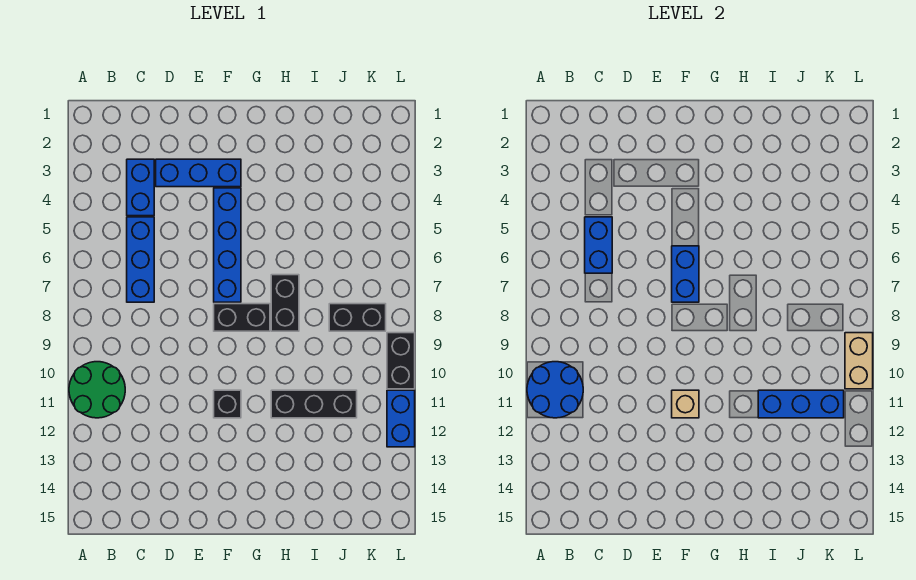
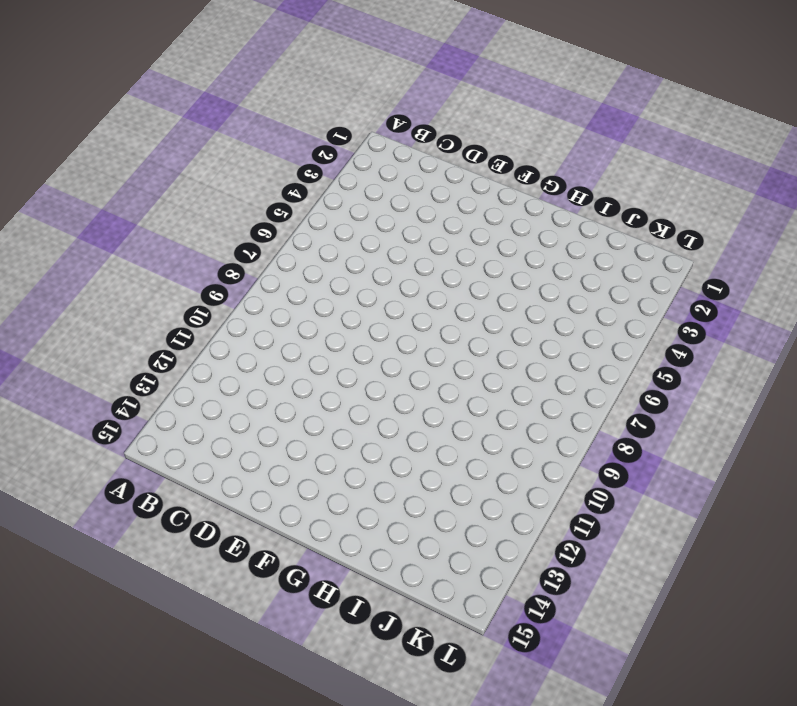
none -> green round brick A10:B11 level 1
none -> blue brick C3:C4 level 1
none -> blue brick C5:C7 level 1

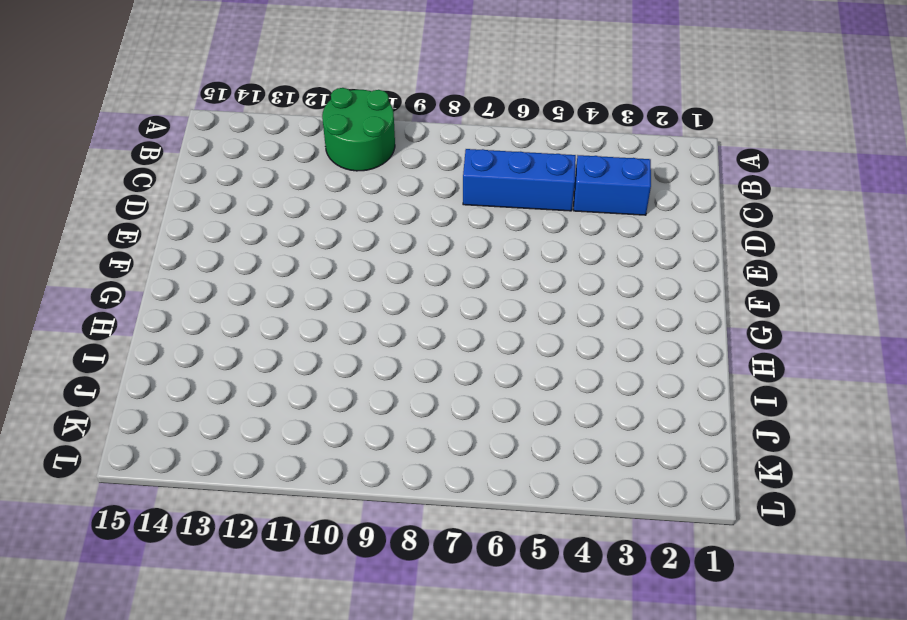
none -> blue brick D3:F3 level 1
none -> blue brick F4:F7 level 1
none -> black brick F8:G8 level 1

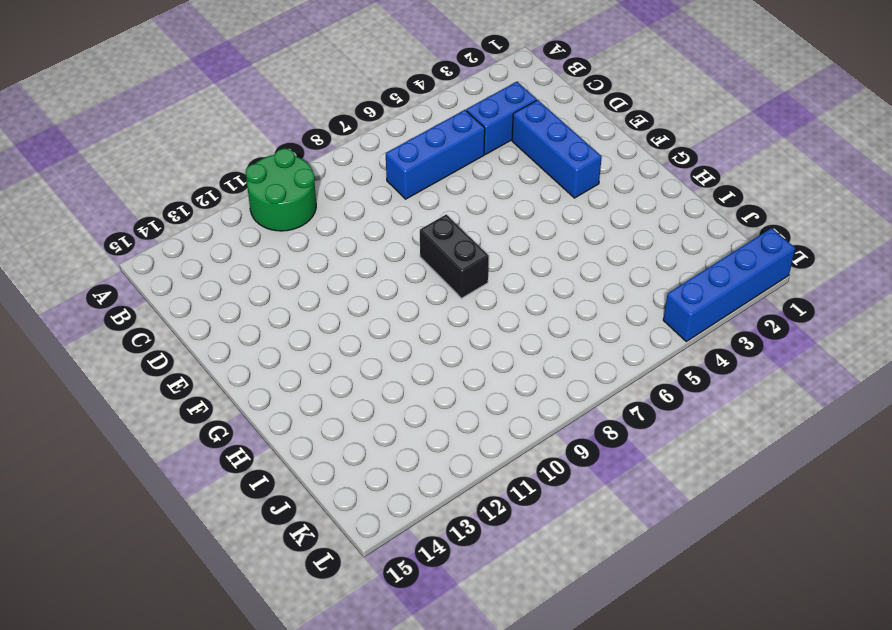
blue brick L1:L4 level 1 -> blue brick F4:F7 level 1
none -> black brick F11 level 1
none -> black brick H7:H8 level 1
none -> black brick H11:J11 level 1

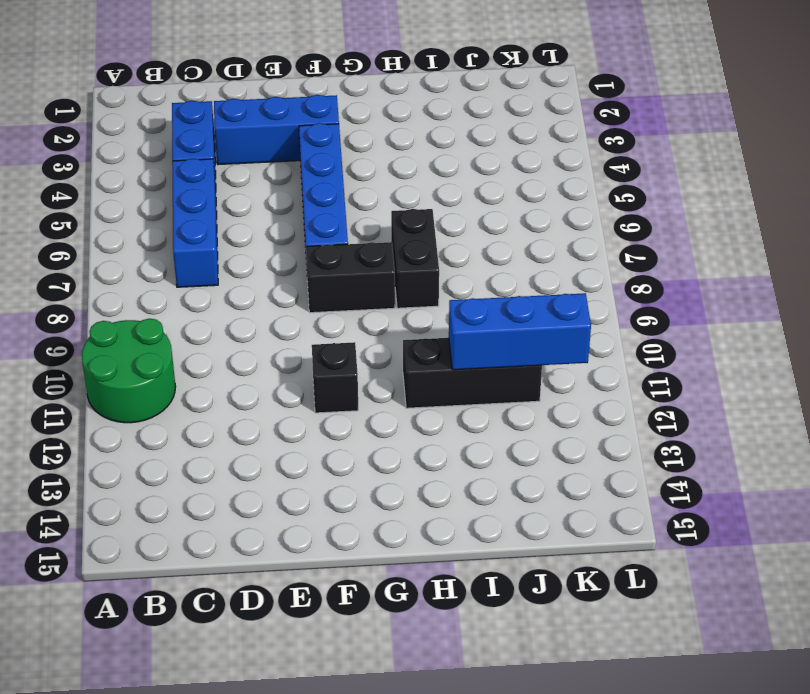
none -> black brick J8:K8 level 1
none -> black brick L9:L10 level 1
none -> blue brick L11:L12 level 1

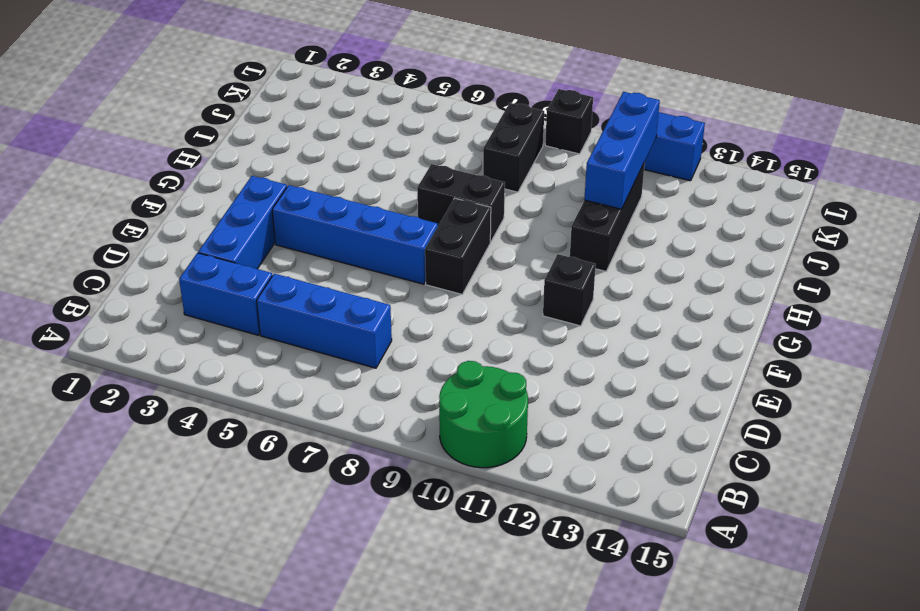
black brick L9 level 1 -> black brick L9:L10 level 1
none -> blue round brick A10:B11 level 2
none -> blue brick C5:C6 level 2
none -> blue brick F6:F7 level 2

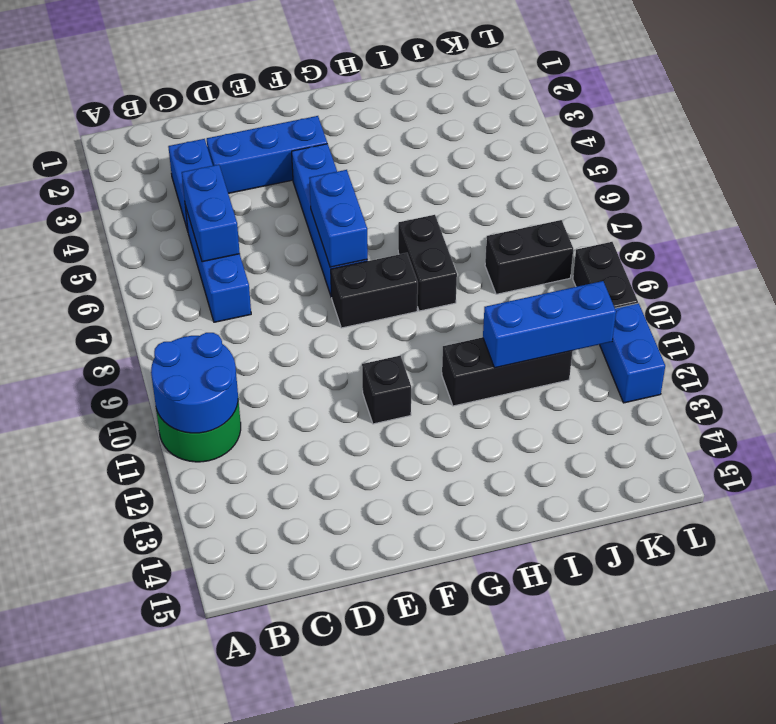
none -> tan brick F11 level 2
none -> tan brick L9:L10 level 2

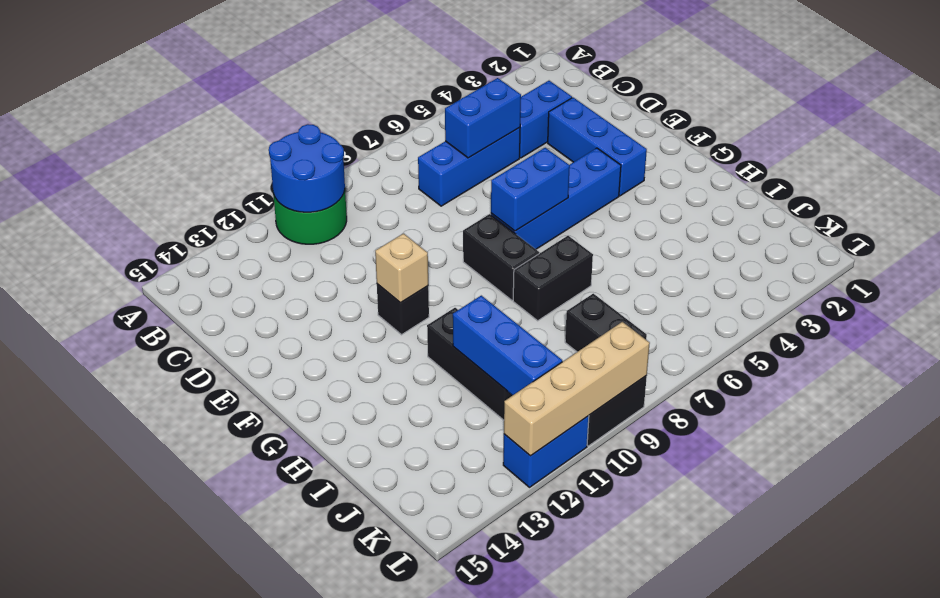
tan brick L9:L12 level 2 -> tan brick L9:L10 level 2

